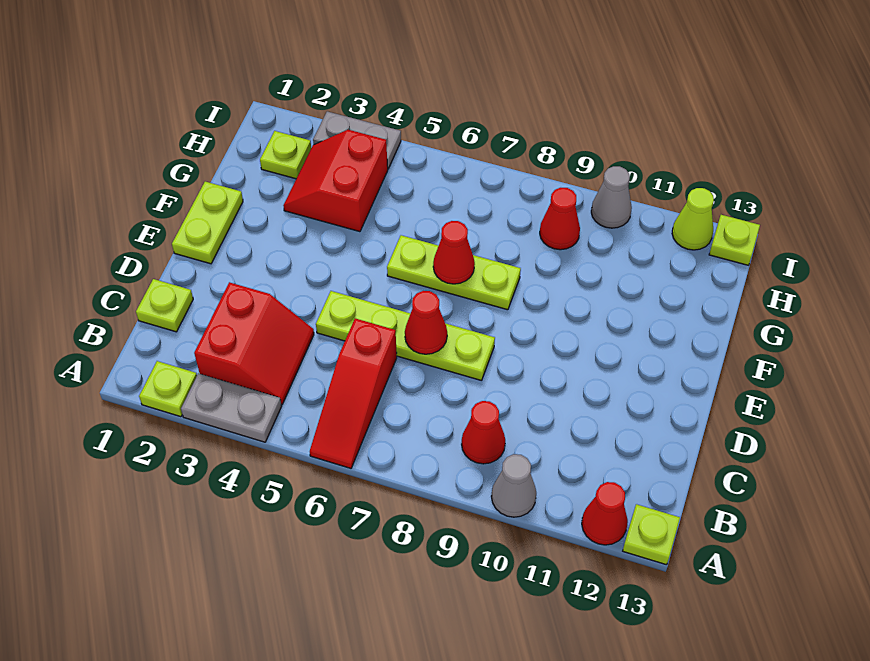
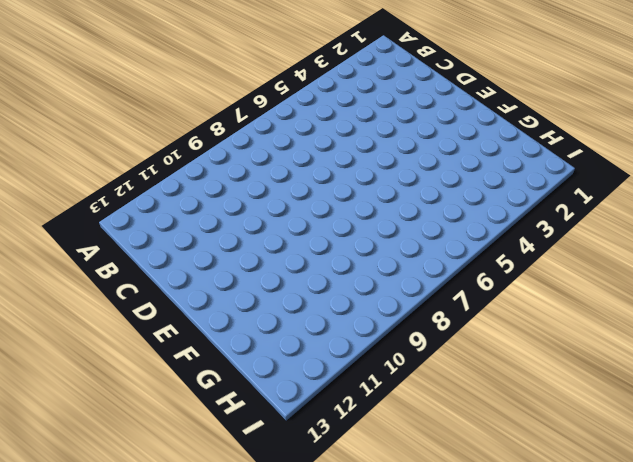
none -> lime plate A2 level 1
none -> grey plate A3:A4 level 1
none -> red slope A6:C6 level 1 top C

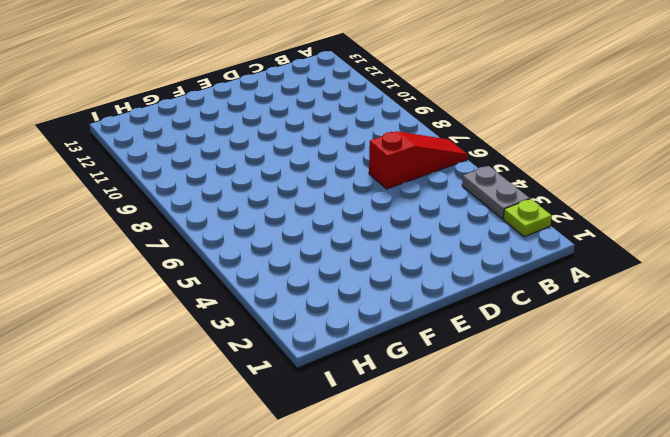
none -> grey cone A10 level 1
none -> red cone A12 level 1
none -> lime plate A13 level 1

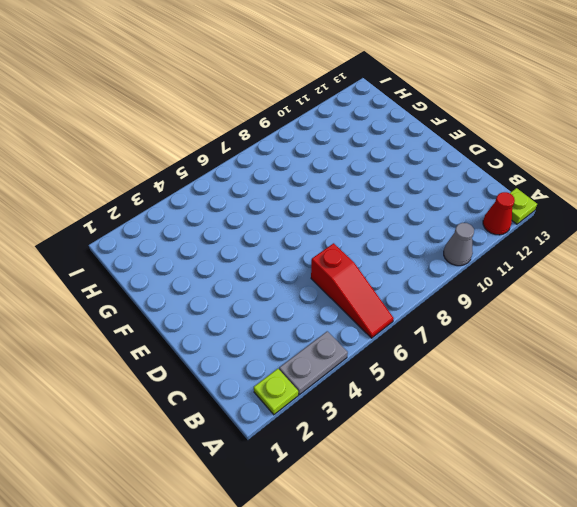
none -> red slope B3:C4 level 1 top 3
none -> red cone B9 level 1
none -> lime plate C1 level 1

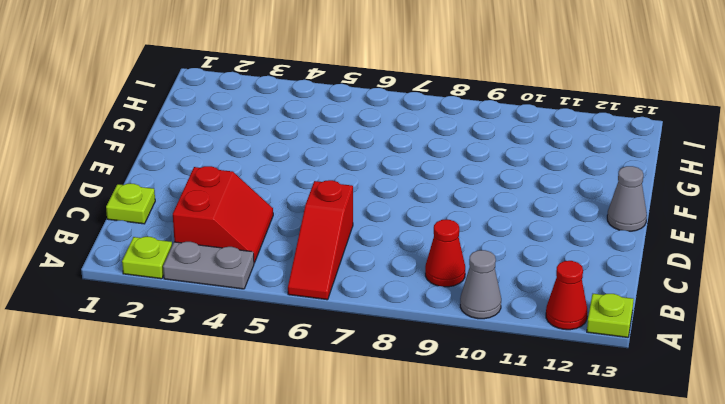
grey cone E13 level 1 -> grey cone I10 level 1
none -> lime plate D5:D8 level 1
none -> lime plate E1:F1 level 1
none -> lime plate F6:F8 level 1

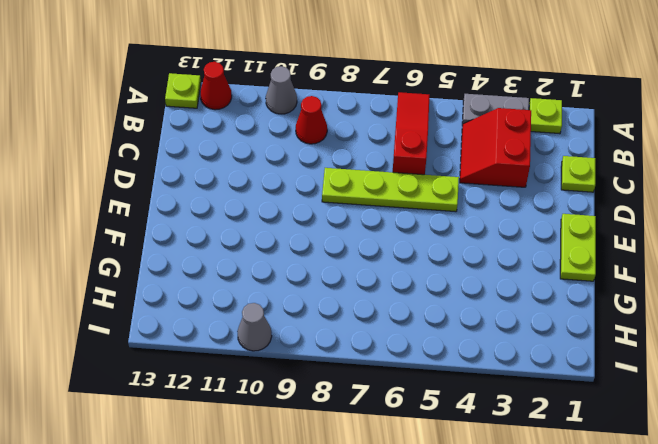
none -> lime plate F6:F8 level 1
none -> red slope G3:H4 level 1 top 4
none -> lime plate H2 level 1

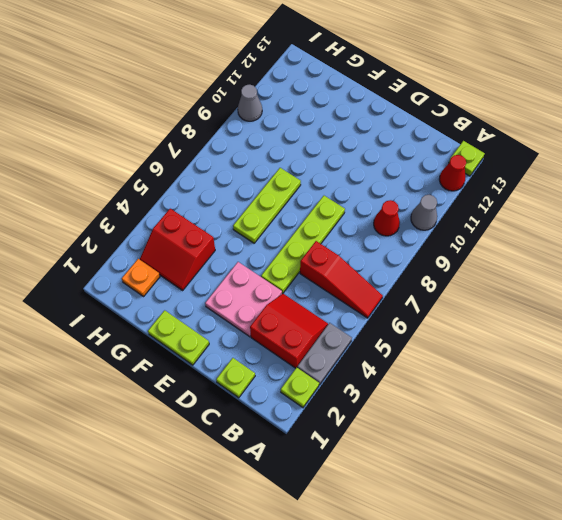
pink plate D3:E4 level 1 -> none
orange plate H2 level 1 -> lime plate H2 level 1
none -> red cone H9 level 1
none -> grey plate I3:I4 level 1
none -> lime cone I12 level 1

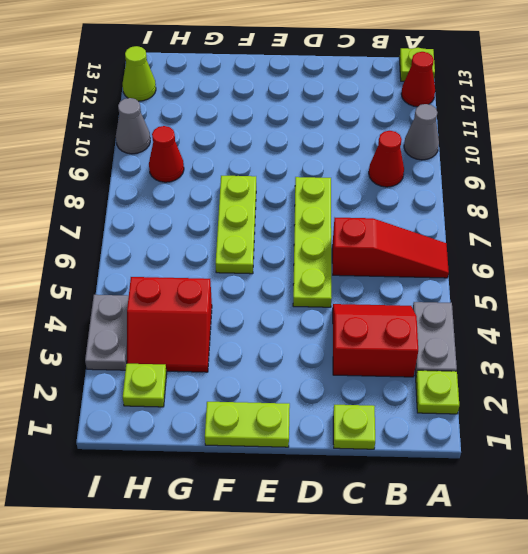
none -> lime plate I13 level 1
none -> red cone D7 level 2
none -> red cone F7 level 2

